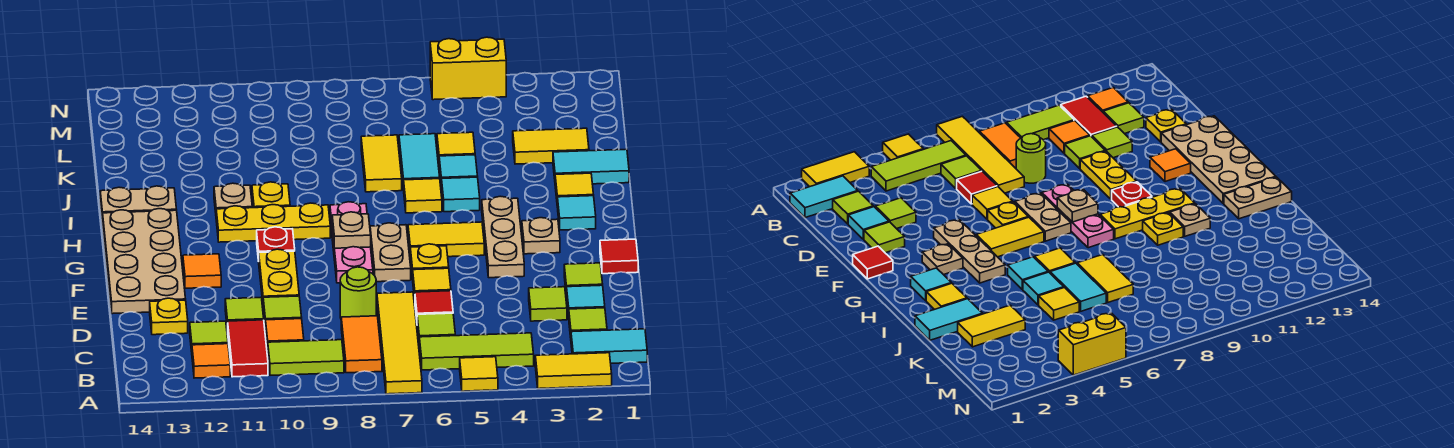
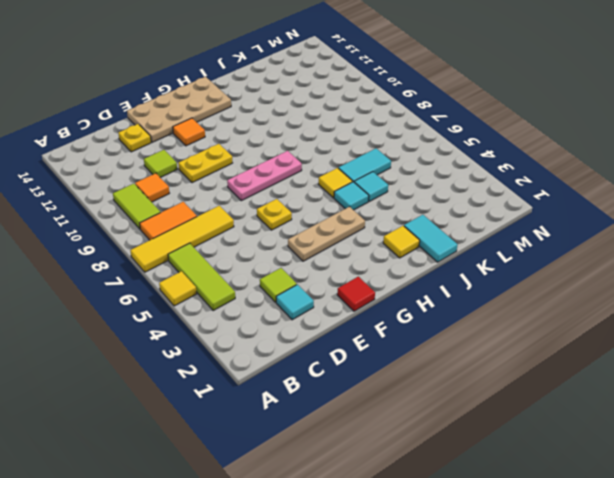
none -> yellow tile A2:A3 level 1
none -> cyan tile B1:B2 level 1
none -> red tile B11:C11 level 1
none -> orange tile B12 level 1

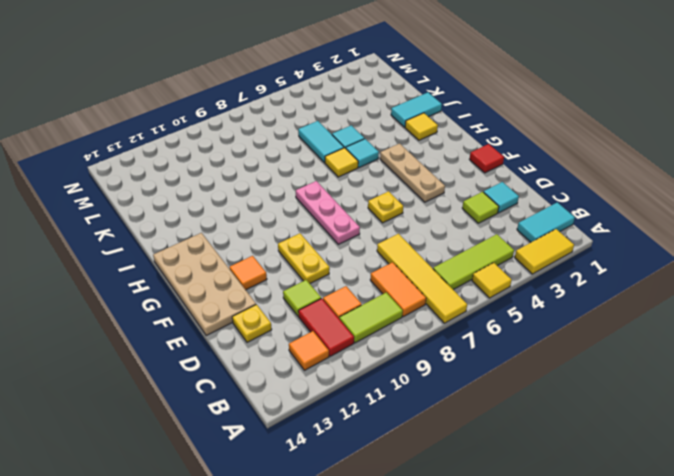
none -> lime tile C2 level 1
none -> lime tile C6 level 1
none -> lime tile C12 level 1
none -> red tile D6 level 1

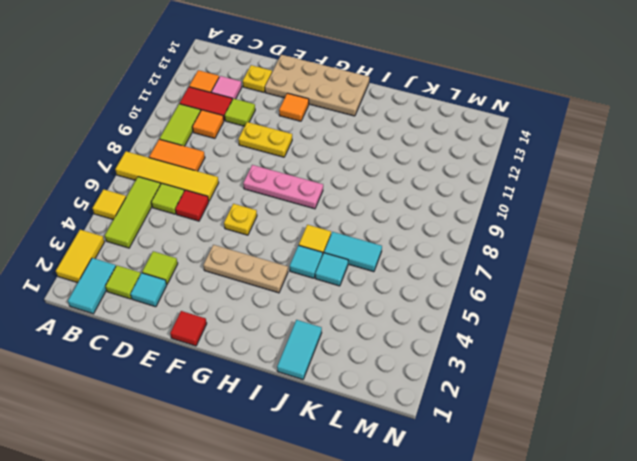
pink tile C12 level 1 -> lime tile C12 level 1
none -> lime round brick D8 level 1
none -> lime tile D10 level 1
none -> lime tile E2 level 1
none -> yellow tile E6 level 1

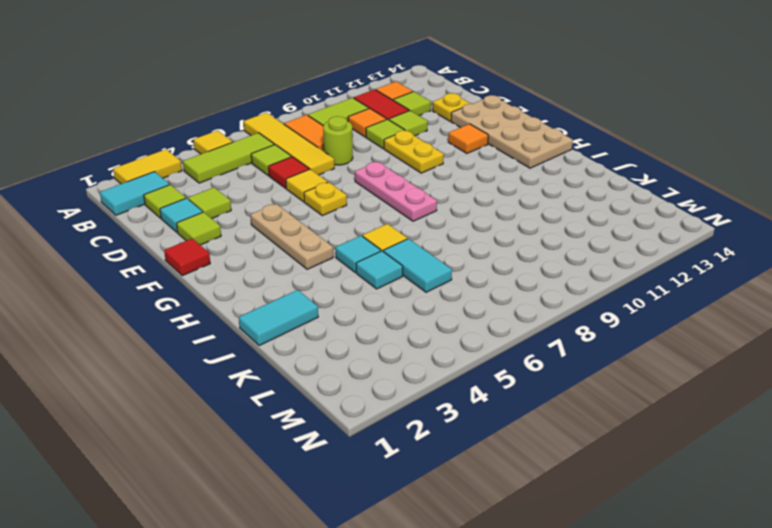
none -> tan plate F7:G7 level 1
none -> tan plate G3 level 1
none -> yellow tile G5:G6 level 1
none -> red plate G10 level 1

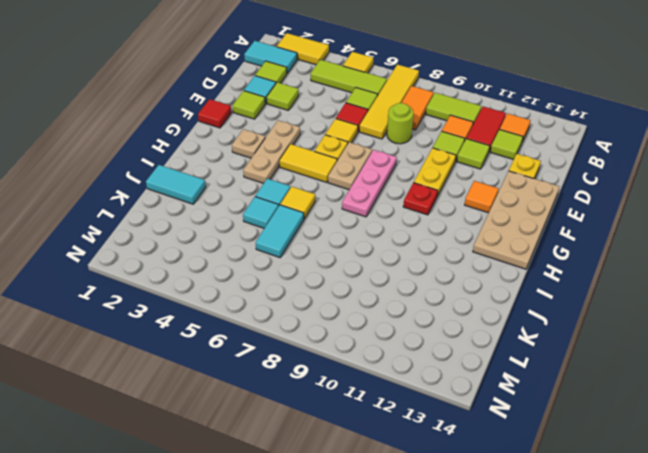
none -> cyan tile H2 level 1
none -> yellow plate H9:H11 level 1
none -> yellow tile I2 level 1
none -> yellow plate I10 level 1

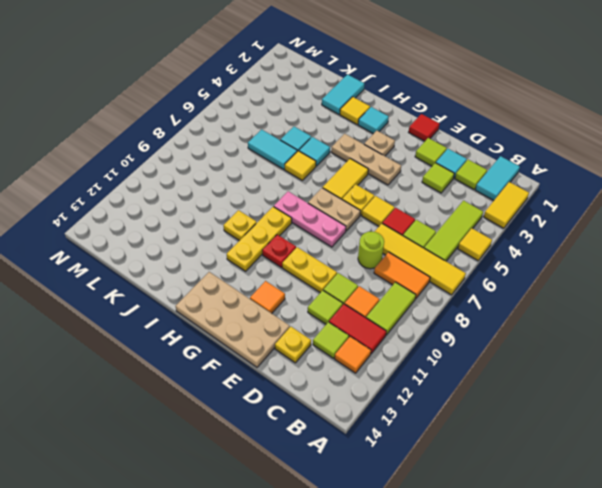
none -> tan plate I11 level 1
none -> tan plate I13:I14 level 1
none -> yellow tile J7:K7 level 1
none -> yellow tile K2:K3 level 1

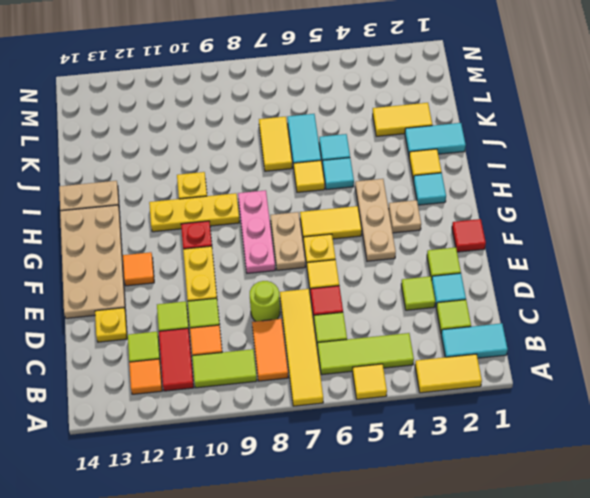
none -> tan plate I11 level 1
none -> yellow tile K5 level 1
none -> yellow brick N4:N5 level 1
none -> tan plate G8 level 2

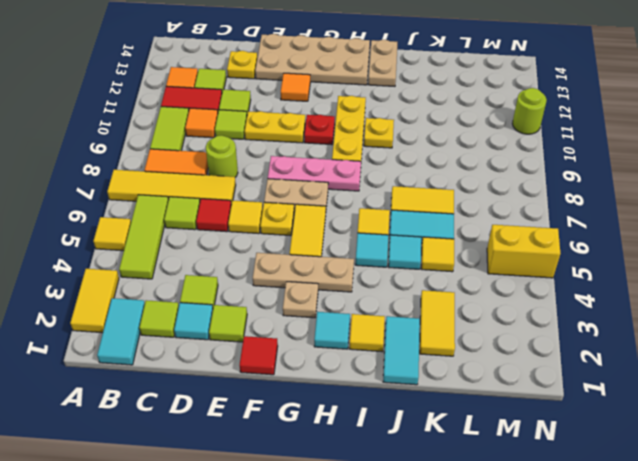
yellow brick M5:N5 level 1 -> yellow brick N4:N5 level 1
lime round brick N11 level 1 -> none
none -> tan plate I11 level 1
none -> tan plate G8 level 2

